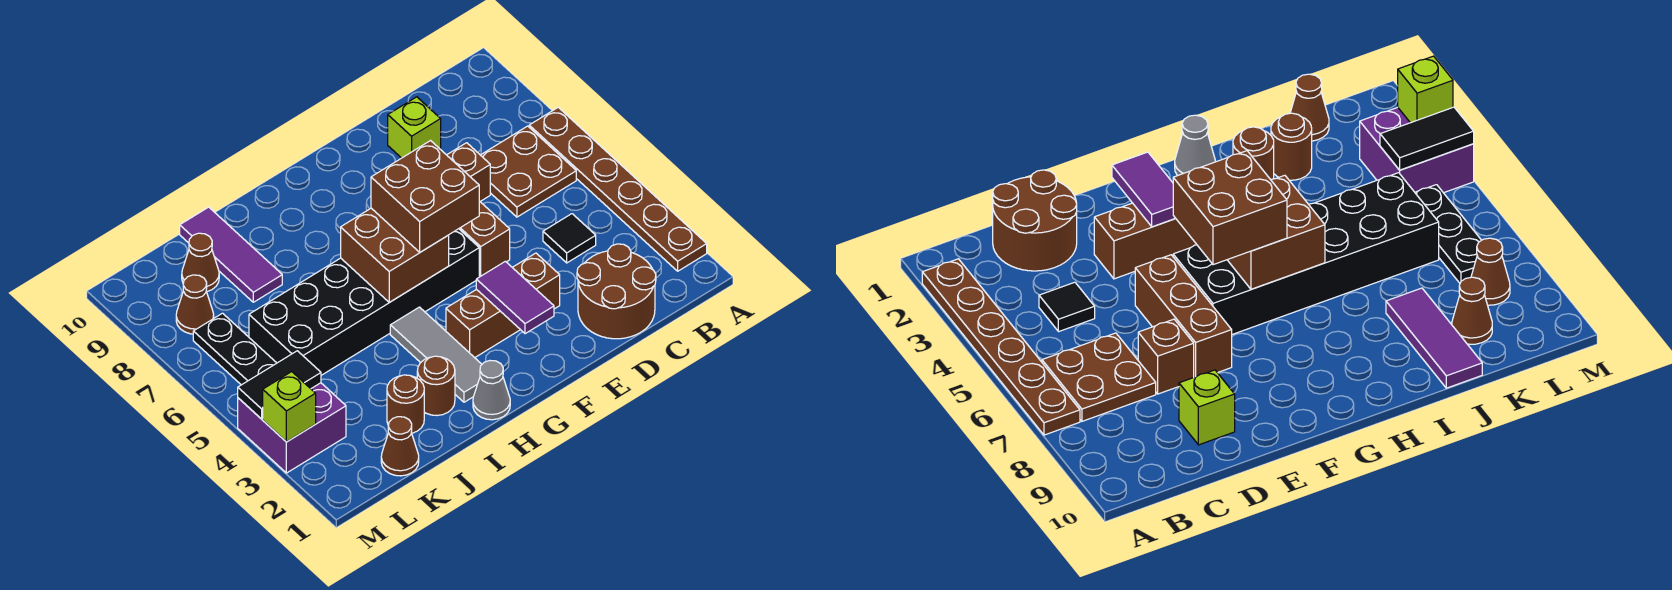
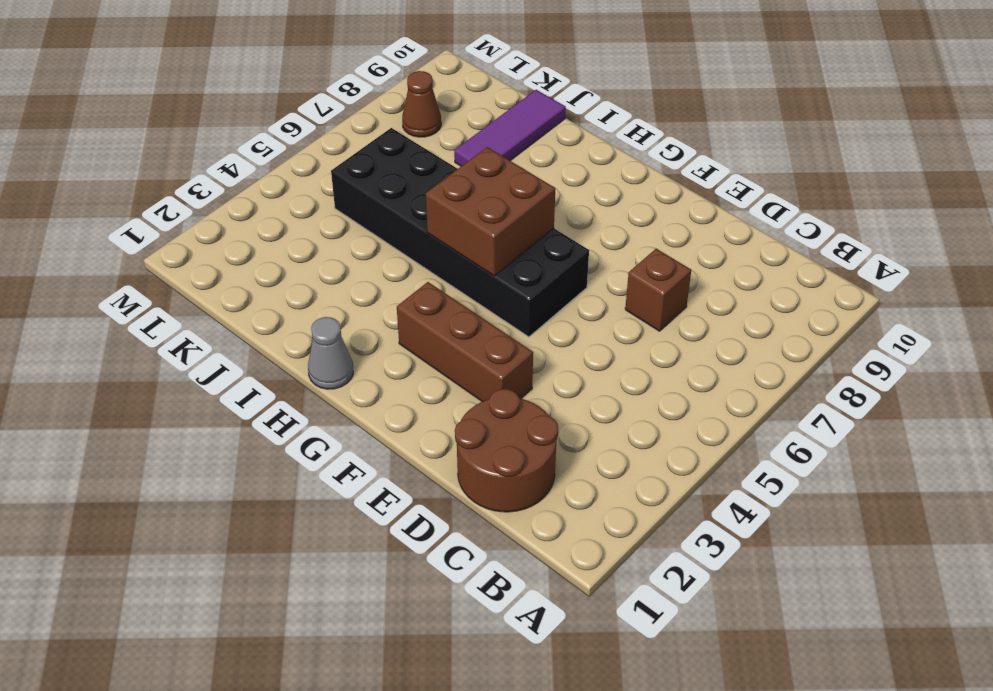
none -> brown plate A2:A7 level 1
none -> brown plate B6:C7 level 1
none -> black tile C4 level 1

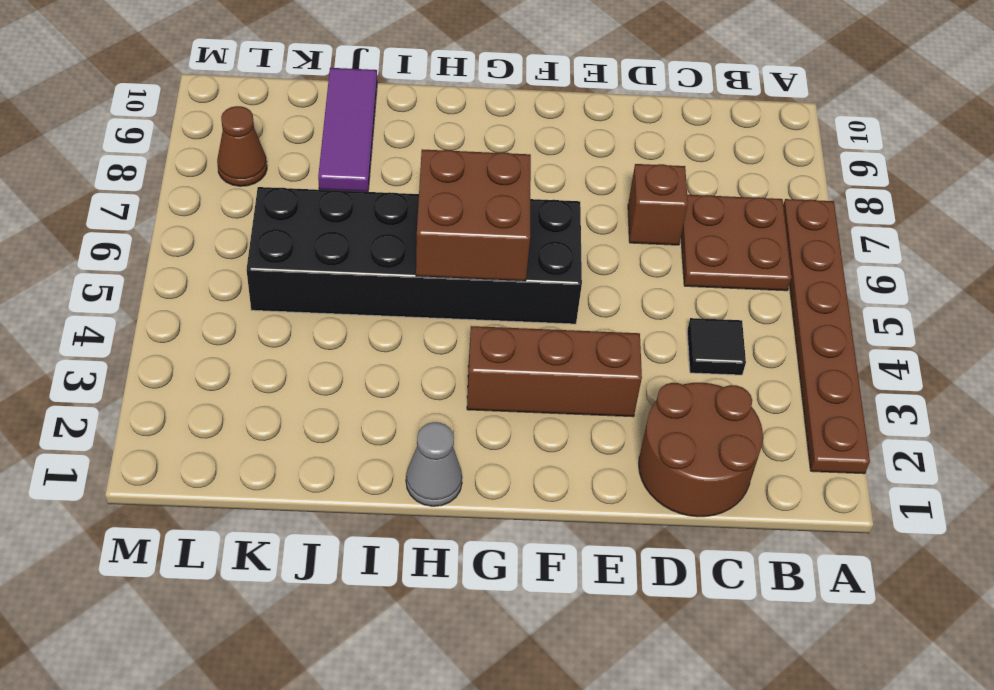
none -> lime brick D9 level 1
none -> brown brick E5:E7 level 1
none -> grey tile H2:H4 level 1

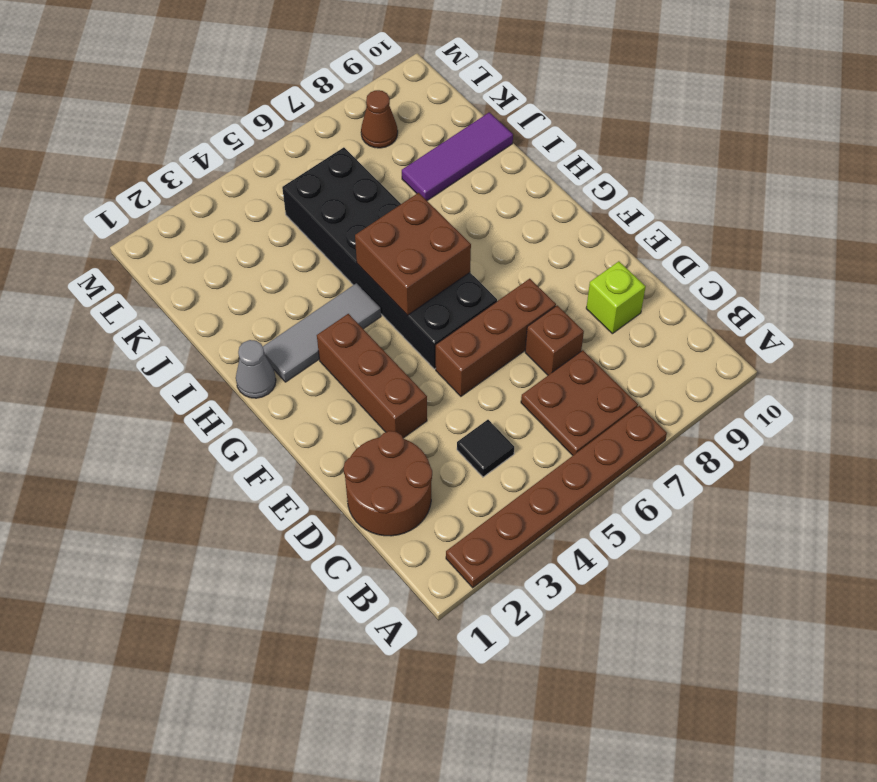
none -> brown round brick I2 level 1
none -> brown round brick J2 level 1
none -> brown cone K1 level 1

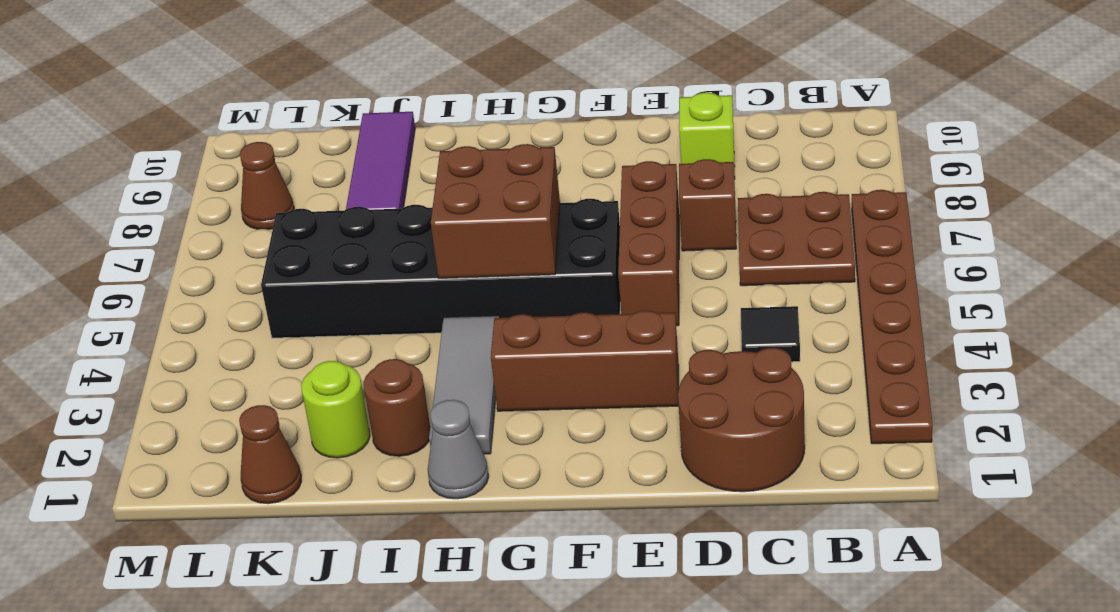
lime round brick J2 level 1 -> brown round brick J2 level 1
none -> brown cone K9 level 1
none -> purple brick L3:M4 level 1
none -> black plate L5:L7 level 1

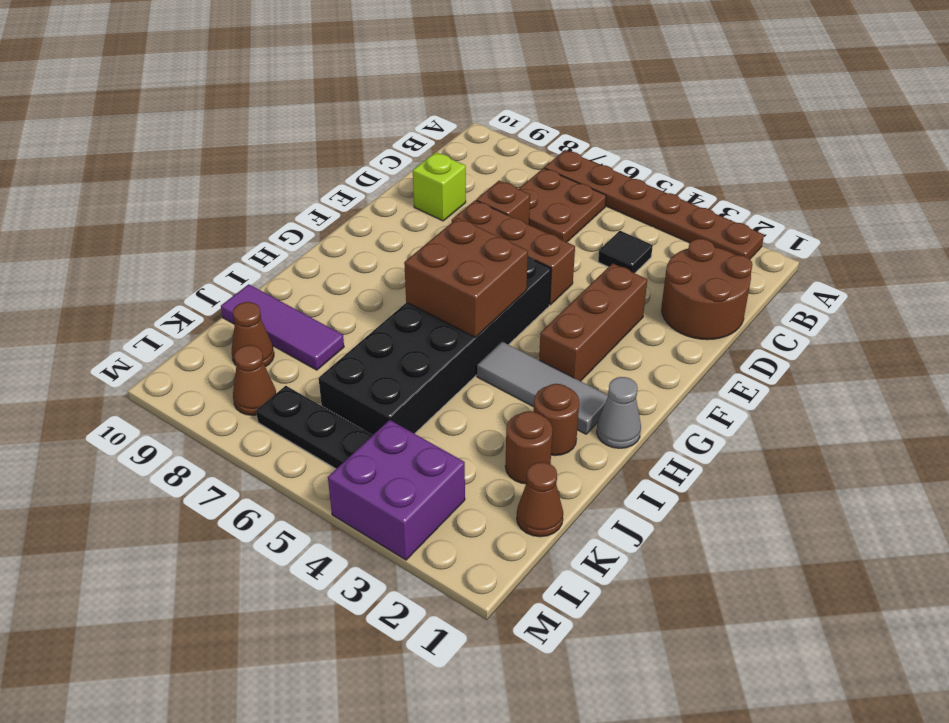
none -> purple tile F2:F3 level 2
none -> black tile L4:M4 level 2
none -> lime brick M3 level 2

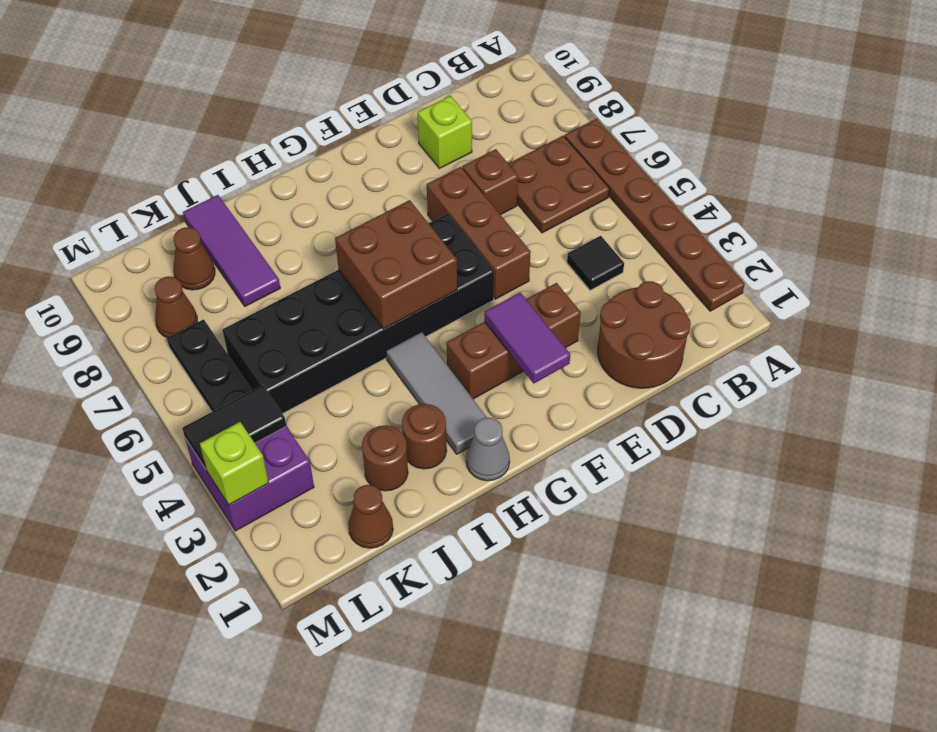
none -> brown brick F5:G6 level 3

